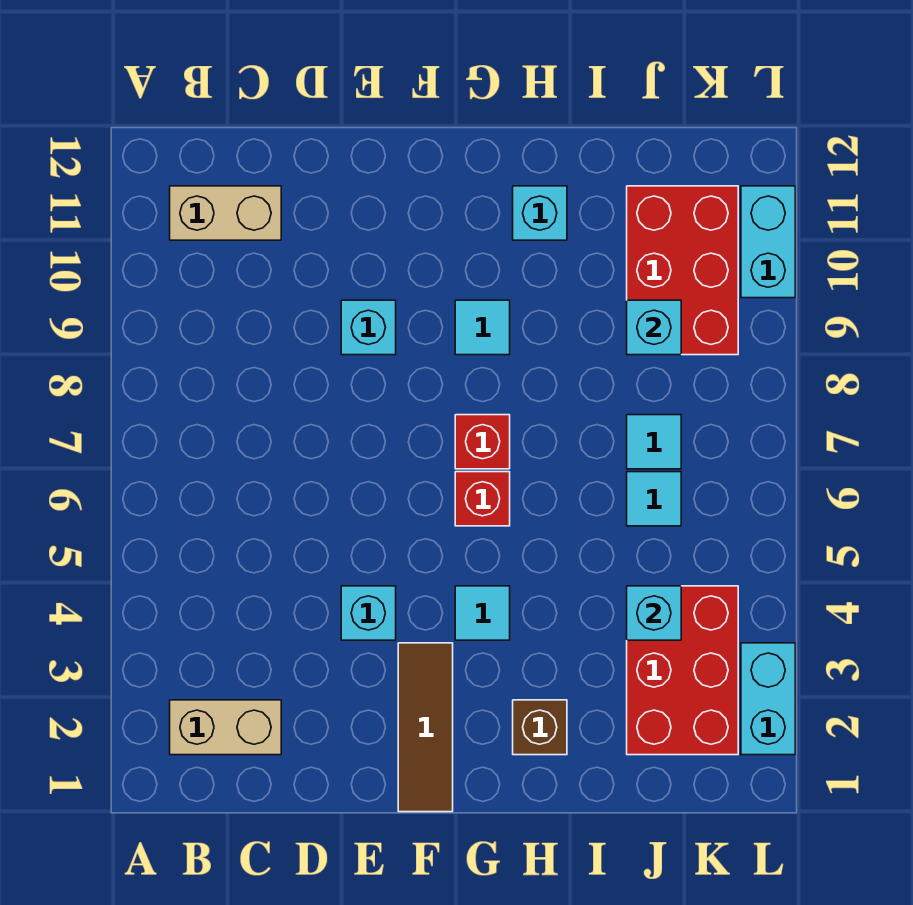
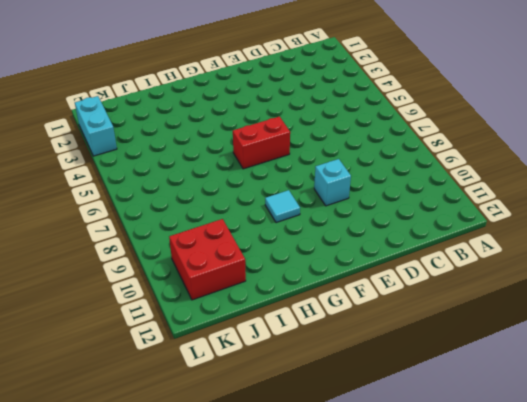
red brick F6:G6 level 1 -> red brick G6 level 1
red brick J10:K11 level 1 -> red brick J9:K11 level 1
none -> tan brick B2:C2 level 1
none -> tan brick B11:C11 level 1
none -> cyan brick E4 level 1

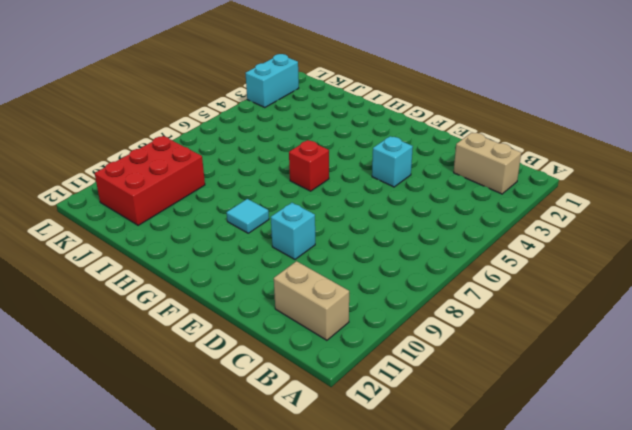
none -> brown tile F1:F3 level 1
none -> cyan tile G4 level 1
none -> red brick G7 level 1

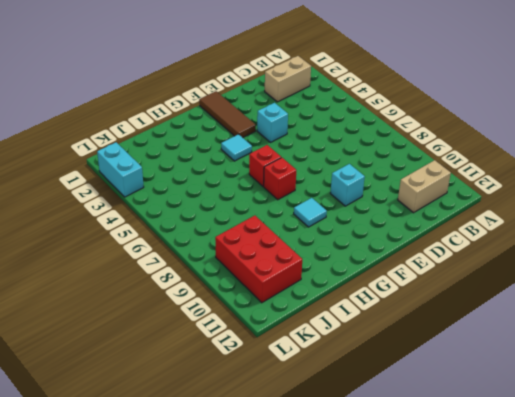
none -> brown brick H2 level 1
none -> cyan brick H11 level 1
none -> red brick J2:K4 level 1

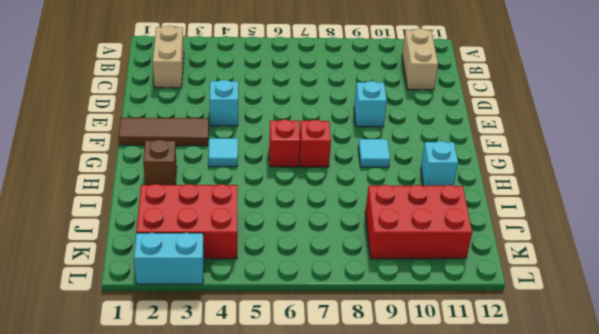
none -> cyan tile J6 level 1
none -> cyan tile J7 level 1
none -> cyan brick L10:L11 level 1

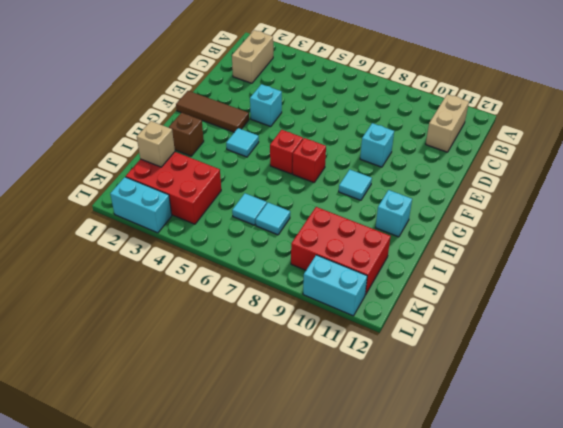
tan brick J2 level 2 -> none
none -> cyan brick J4 level 2
none -> cyan brick J9 level 2

